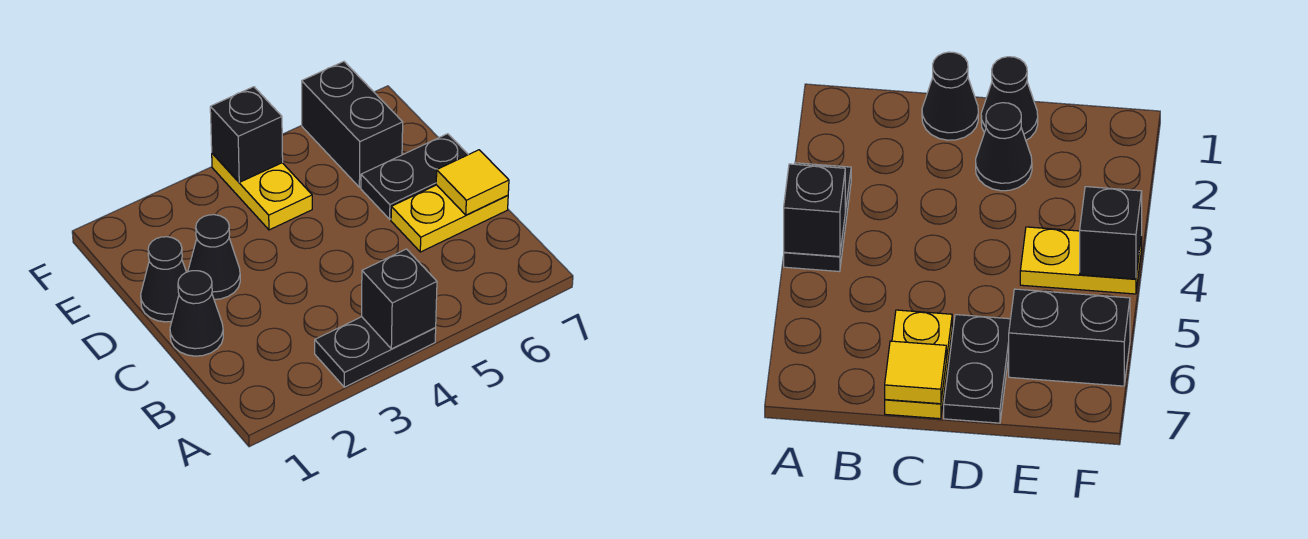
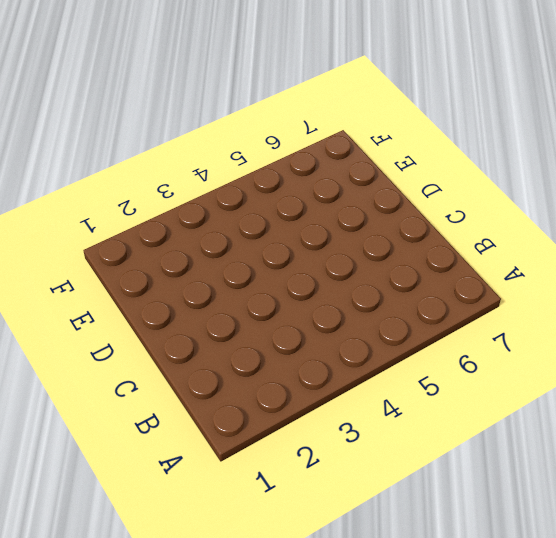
none -> black plate A3:A4 level 1
none -> black cone C1 level 1

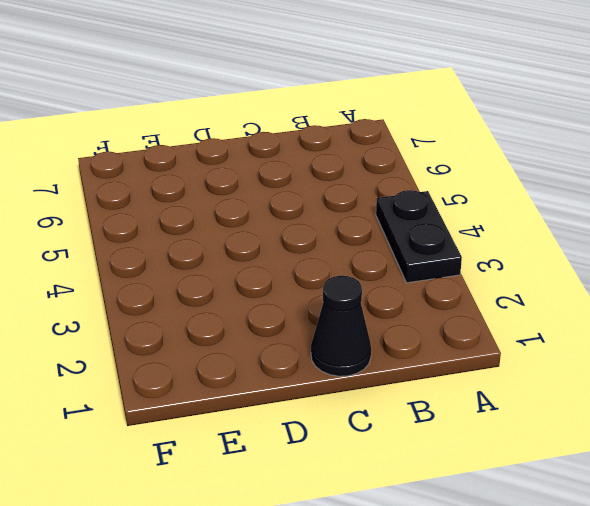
none -> yellow plate C6:C7 level 1
none -> black cone D1 level 1

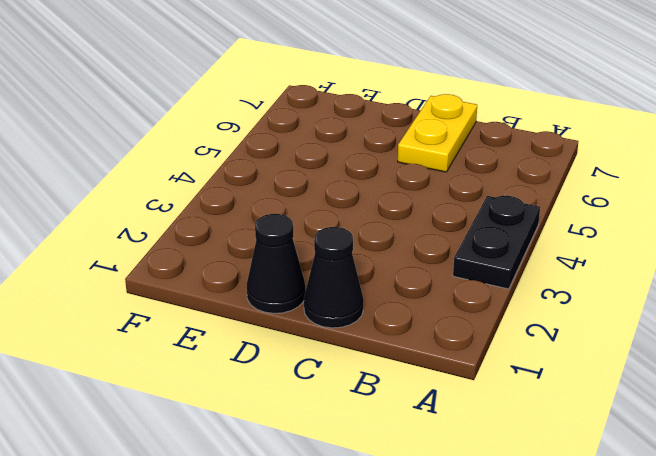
none -> black cone D2 level 1
none -> black plate D6:D7 level 1

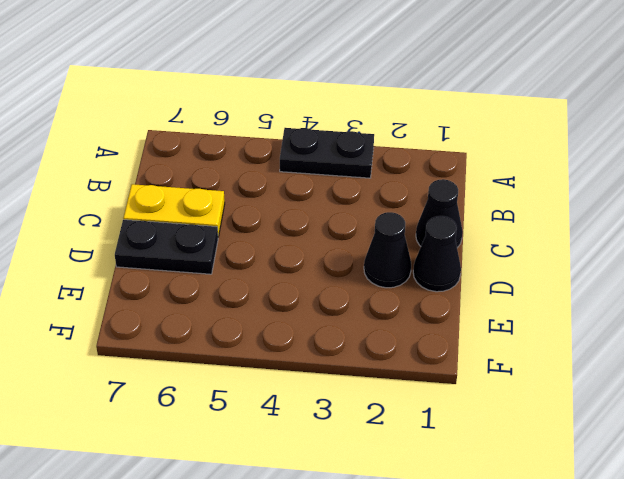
none -> yellow plate E4:F4 level 1
none -> black brick E6:F6 level 1

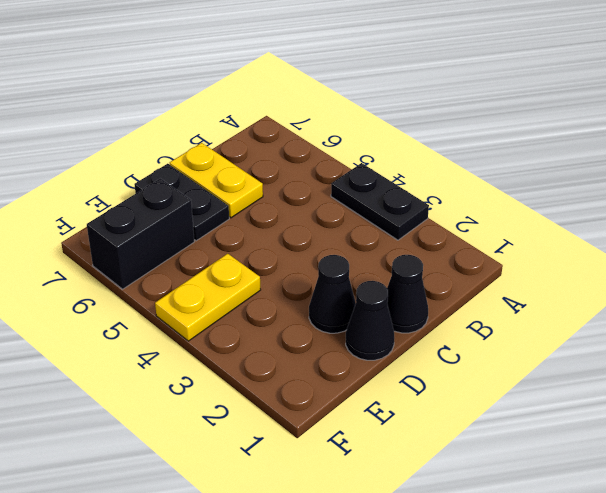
none -> black brick A4 level 2
none -> yellow tile C7 level 2

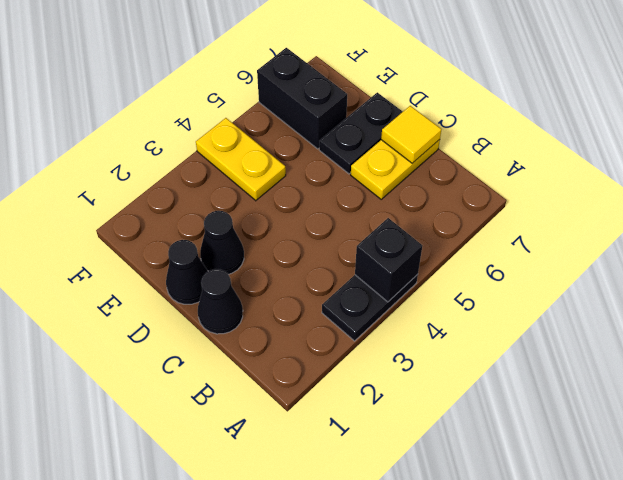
none -> black brick F4 level 2

